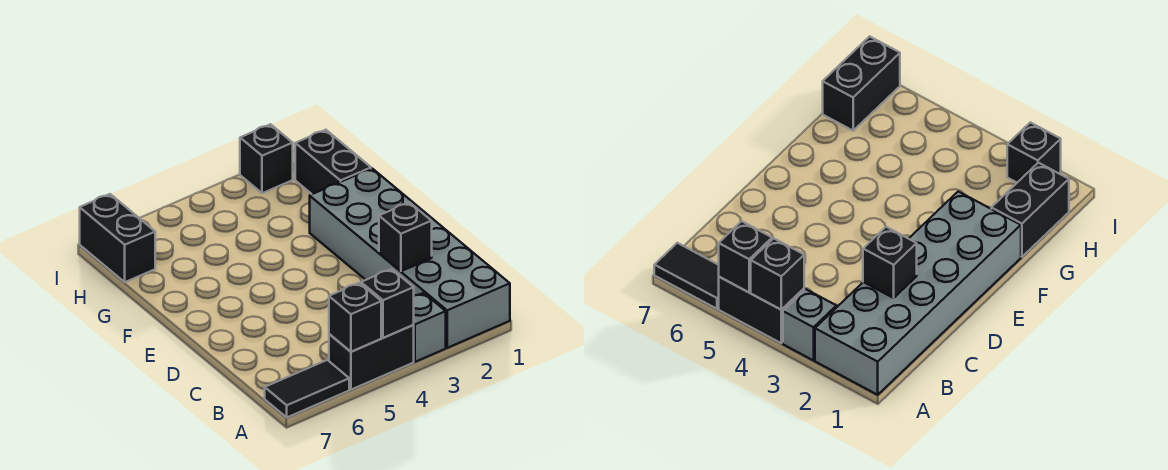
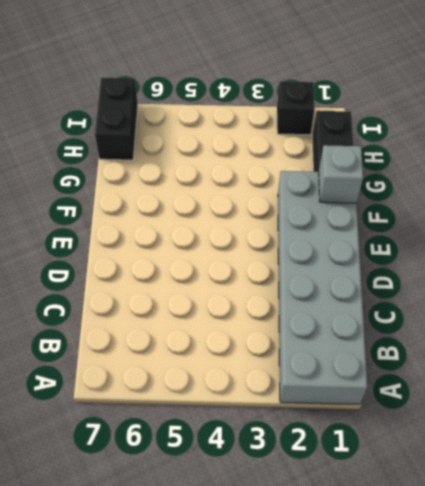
grey brick F1 level 2 -> grey brick A3 level 1
none -> black brick A4:A5 level 1
none -> black tile A6:A7 level 1

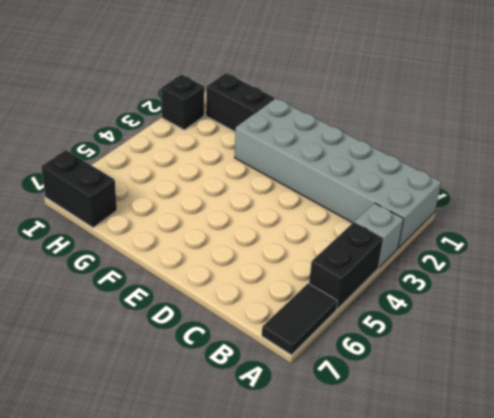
none -> black brick A4 level 2
none -> black brick A5 level 2

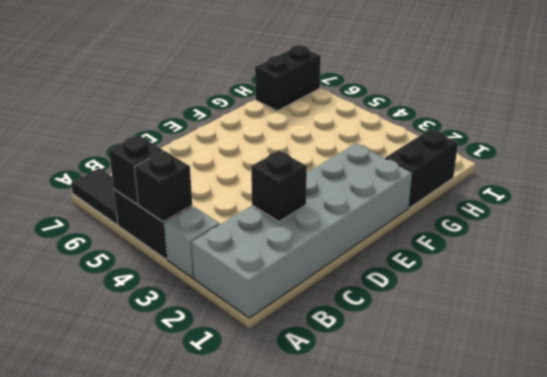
none -> black brick I2 level 1

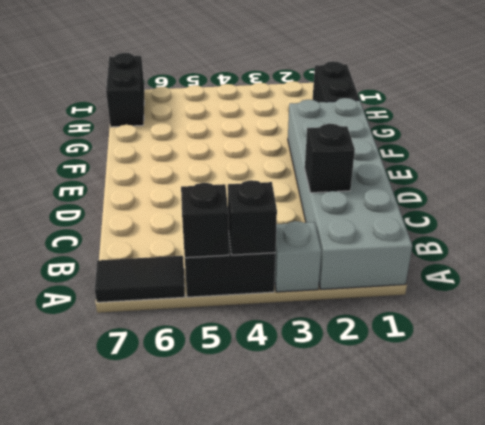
none -> black brick I2 level 1

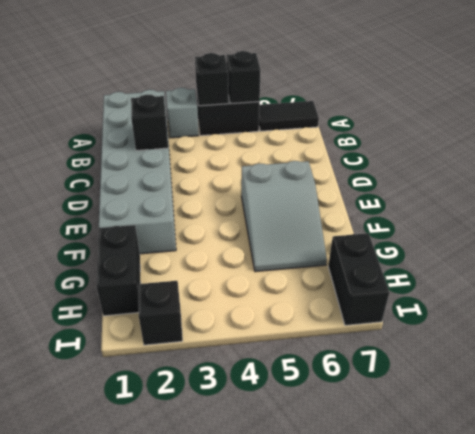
grey slope E5:G6 level 1 top E -> none

